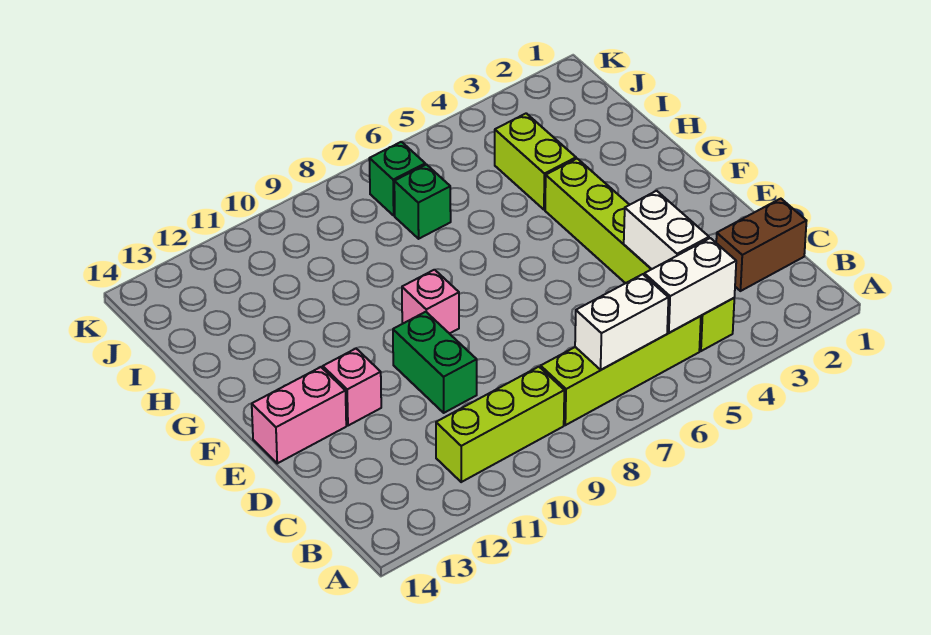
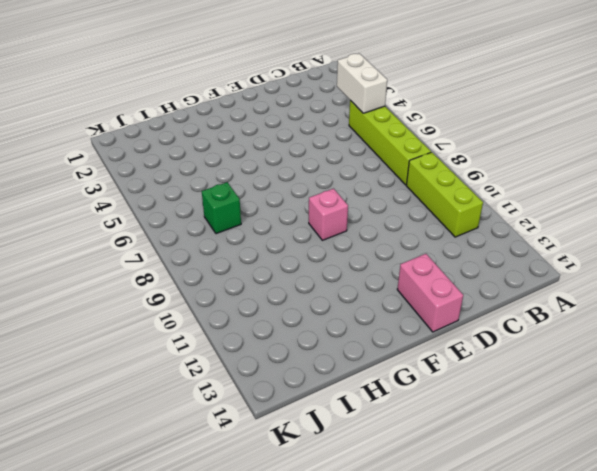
none -> lime brick B4:G4 level 1
none -> brown brick C1:C2 level 1
none -> green brick D10:E10 level 1

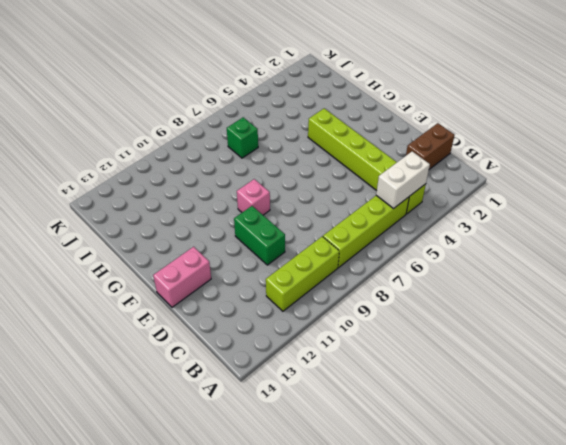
none -> pink brick E12 level 1
none -> lime brick H4:I4 level 1
none -> green brick J7 level 1

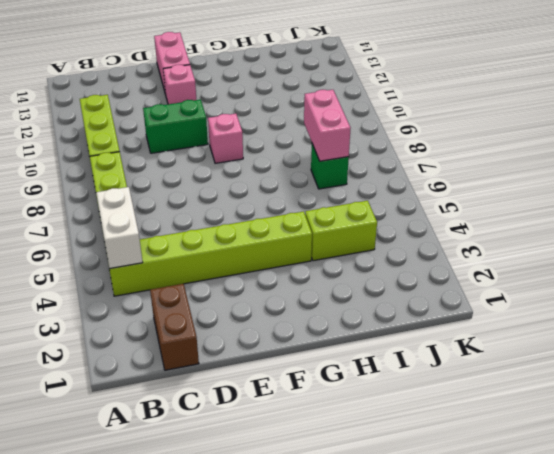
pink brick I7:I8 level 2 -> none
none -> green brick J7 level 1
none -> white brick B6:B7 level 2
none -> white brick C4:D4 level 2

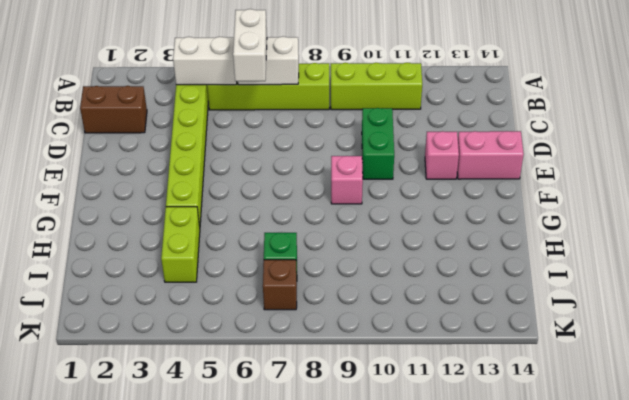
white brick B6:C6 level 3 -> white brick C4:D4 level 2
brown brick J7 level 1 -> green brick J7 level 1

